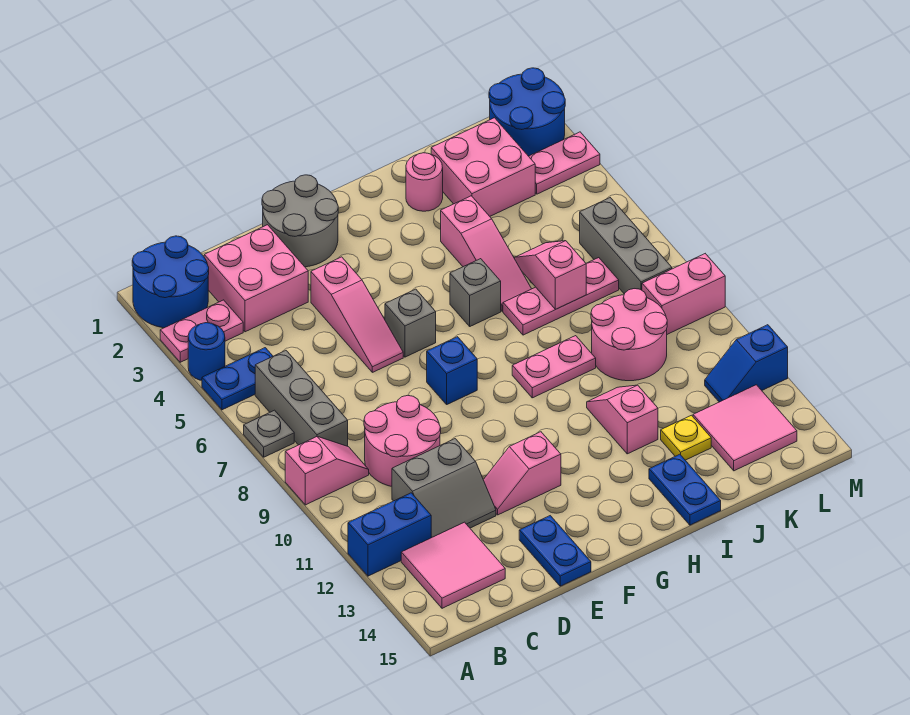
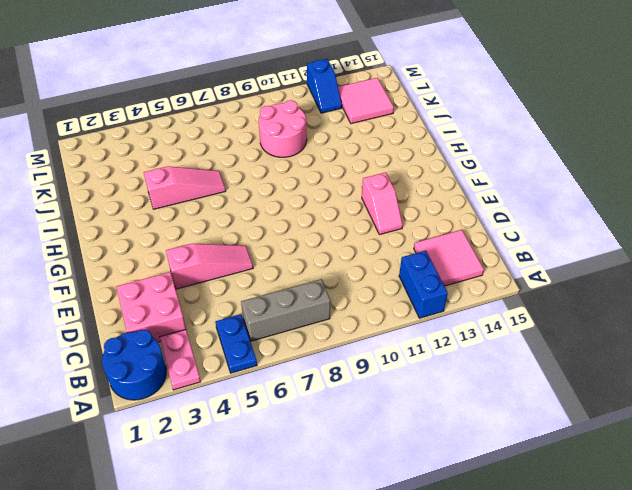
none -> blue round brick A4 level 1
none -> grey plate A7 level 1
none -> pink slope A9:B9 level 1 top A
none -> pink round brick C9:D10 level 1

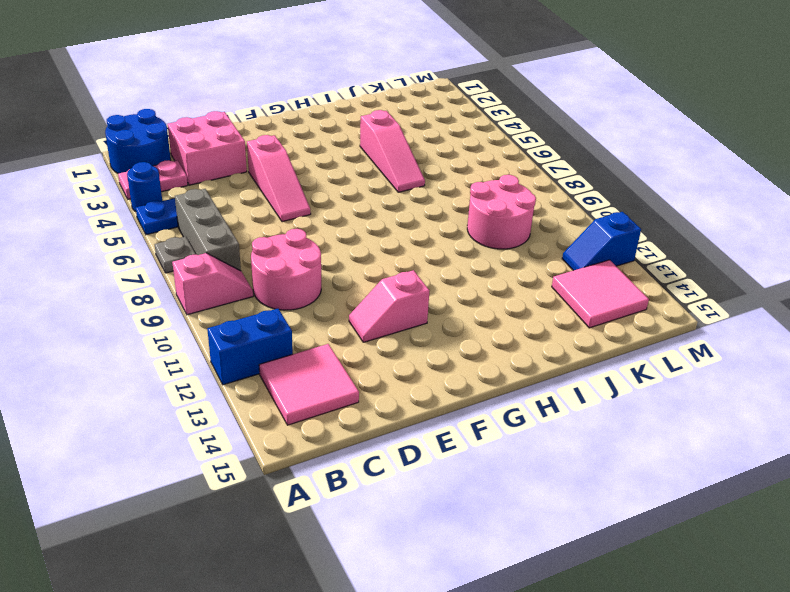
none -> grey slope C11:D12 level 1 top 11
none -> grey round brick E1:F2 level 1
none -> blue plate E14:E15 level 1
none -> grey brick F6 level 1

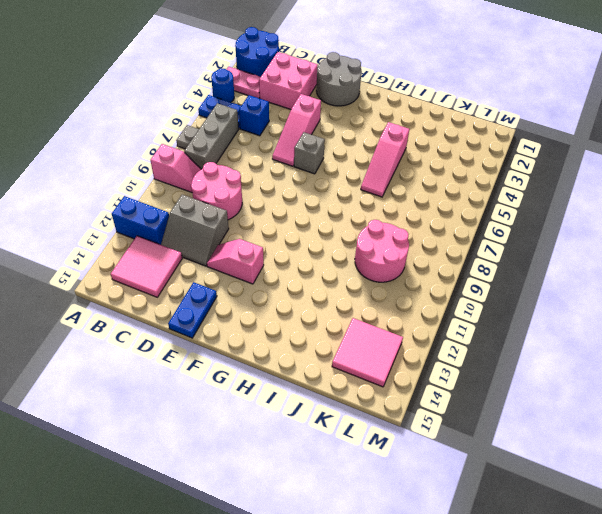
blue brick C5 level 1 -> blue brick F8 level 1
none -> grey brick H6 level 1
none -> pink plate H9:I9 level 1
none -> pink round brick I2 level 1
none -> pink plate I7:K7 level 1

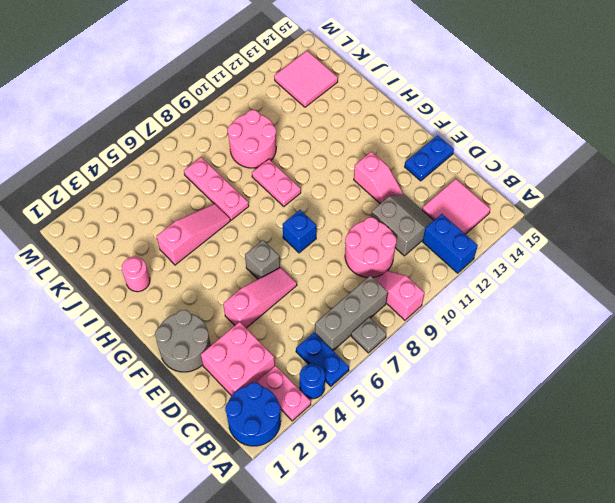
none -> grey brick H6 level 1
none -> pink slope I11:I12 level 1 top 12
none -> blue plate I14:I15 level 1
none -> pink brick J2:K3 level 1

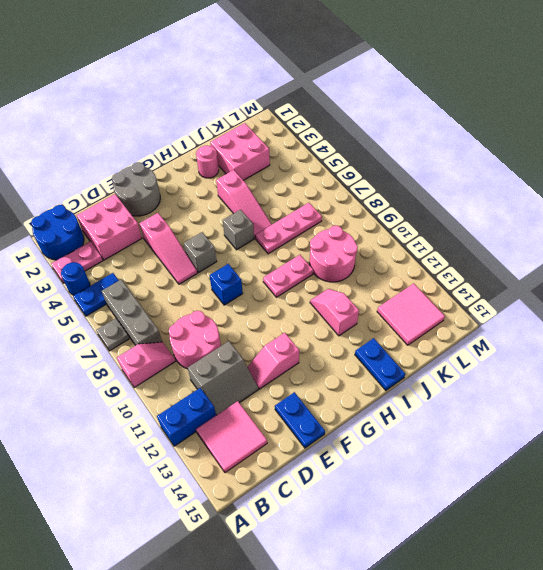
none -> yellow plate J13 level 1
none -> blue round brick L1:M2 level 1
none -> pink plate L3:M3 level 1
none -> grey brick L6:L8 level 1

